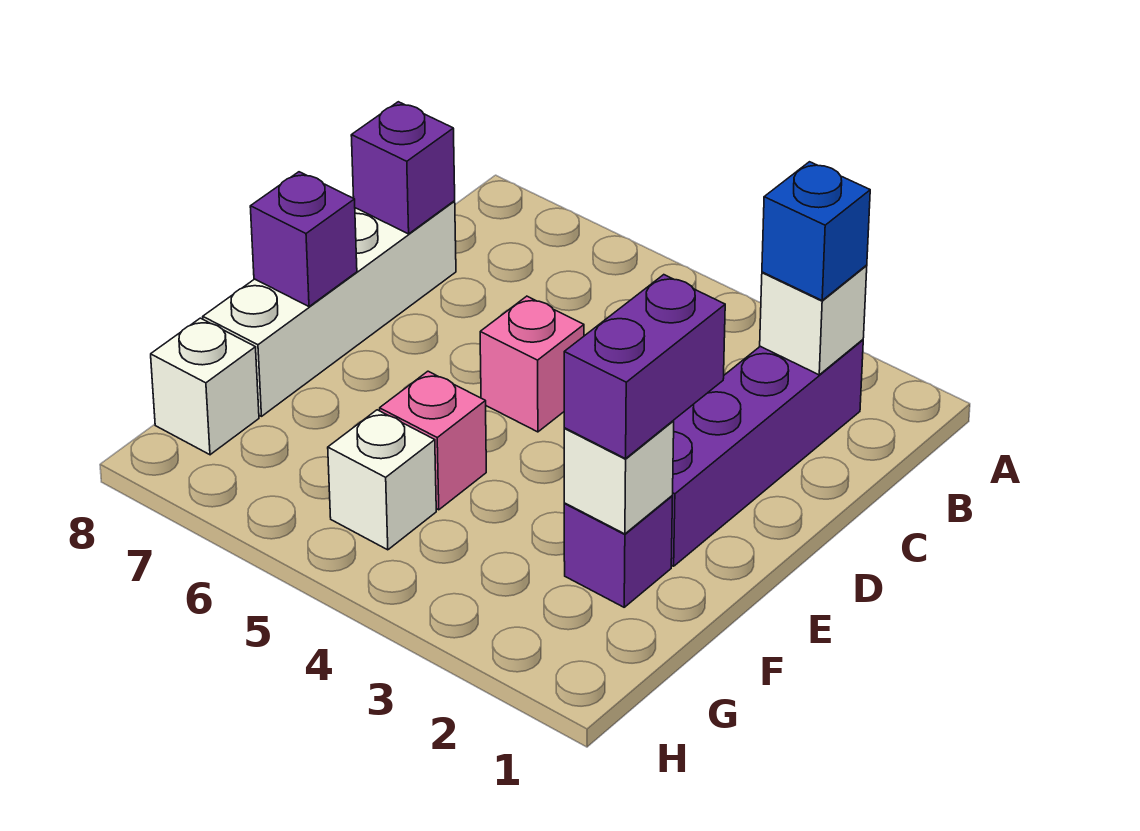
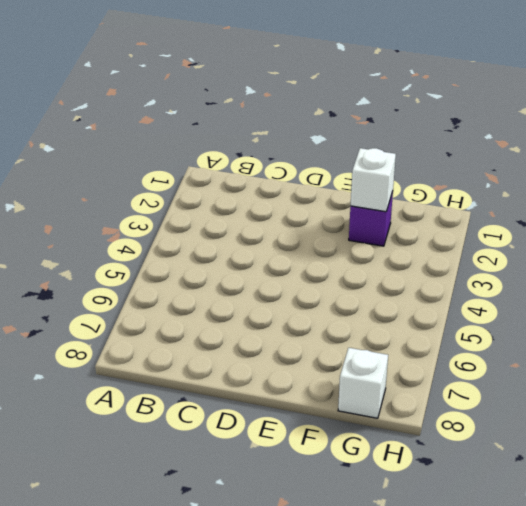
none -> purple brick B2:E2 level 1
none -> white brick C8:F8 level 1
none -> pink brick D5 level 1

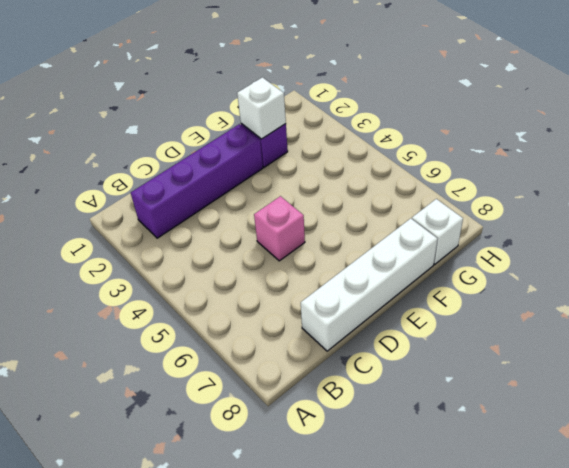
none -> pink brick F5 level 1
none -> white brick G5 level 1
none -> white brick B2 level 2

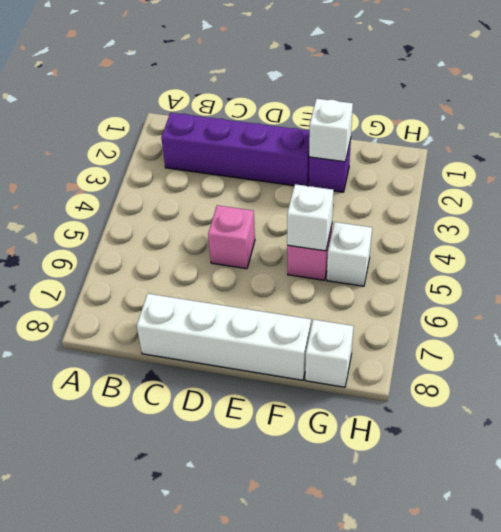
white brick F5 level 2 -> white brick B2 level 2
none -> purple brick C8 level 2
none -> purple brick E8 level 2
none -> blue brick B2 level 3

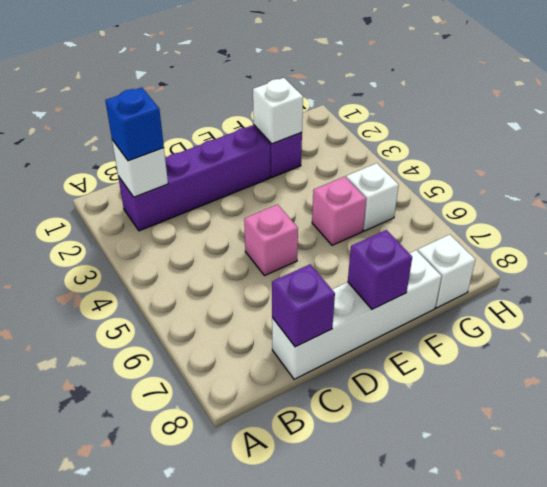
none -> purple brick E2:F2 level 3

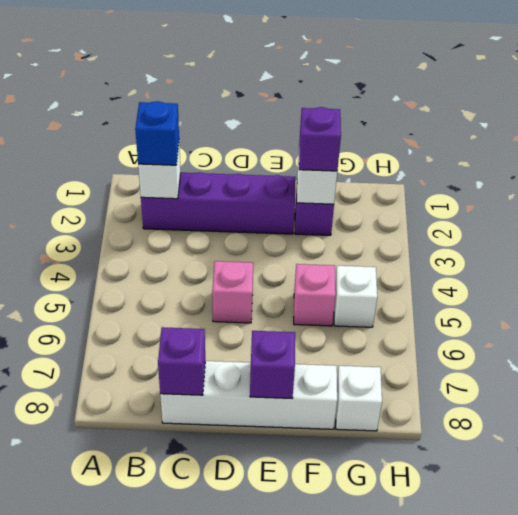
purple brick F2 level 3 -> purple brick E2:F2 level 3

